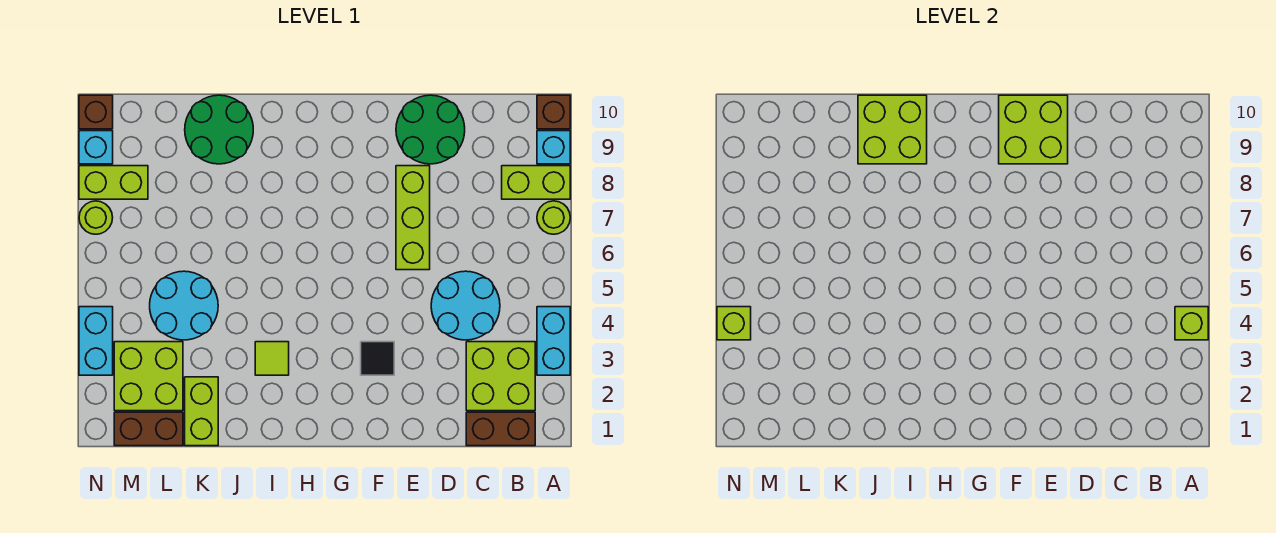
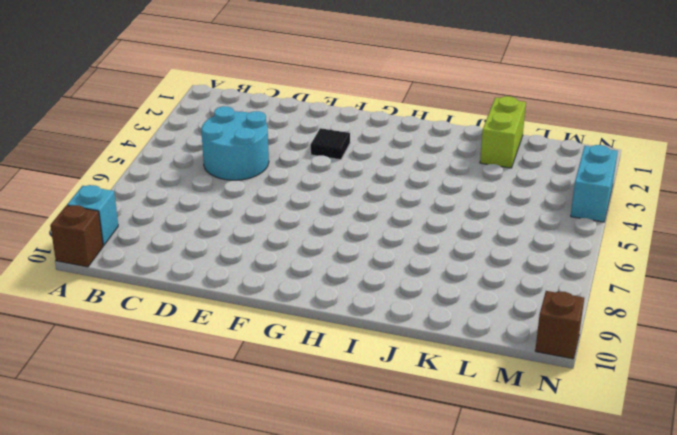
none -> cyan brick A3:A4 level 1
none -> lime round brick A7 level 1
none -> lime brick A8:B8 level 1

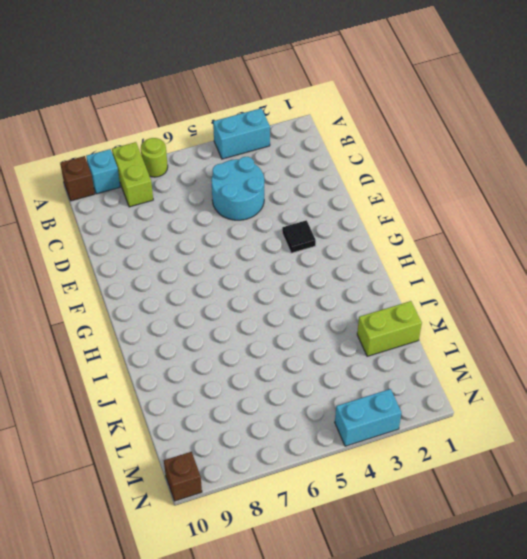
none -> brown brick B1:C1 level 1
none -> lime brick B2:C3 level 1
none -> green round brick D9:E10 level 1

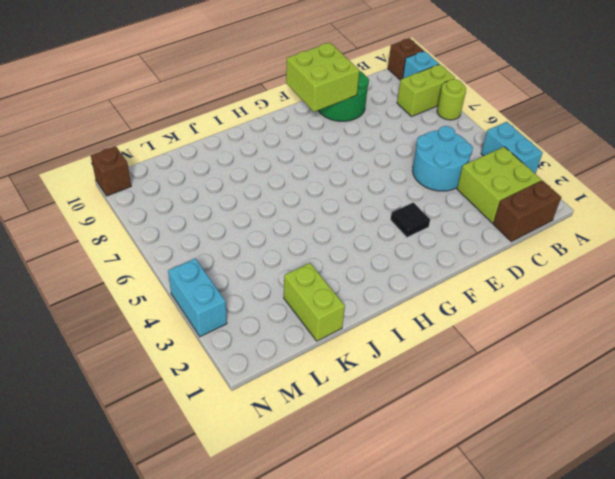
none -> lime brick E6:E8 level 1
none -> lime tile I3 level 1
none -> green round brick J9:K10 level 1

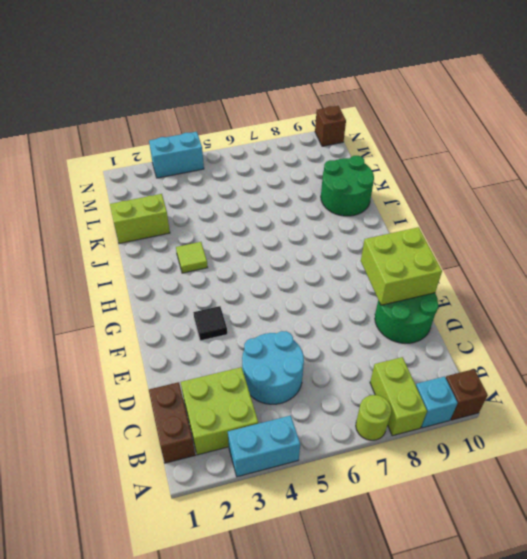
none -> lime brick E6:E8 level 1
none -> cyan round brick K4:L5 level 1
none -> brown brick L1:M1 level 1

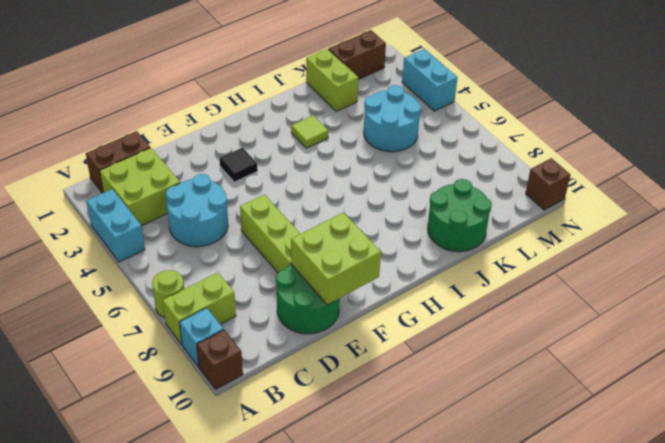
none -> lime brick L2:M3 level 1
none -> lime brick M8:N8 level 1
none -> lime round brick N7 level 1

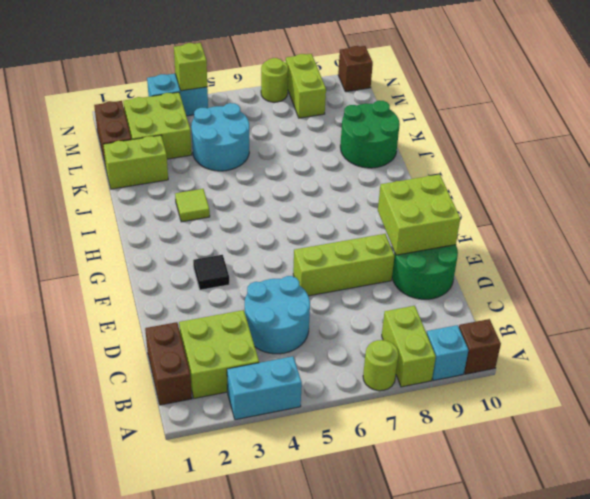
none -> cyan brick N9 level 1
none -> lime brick A4 level 2
none -> lime brick I9:J10 level 2

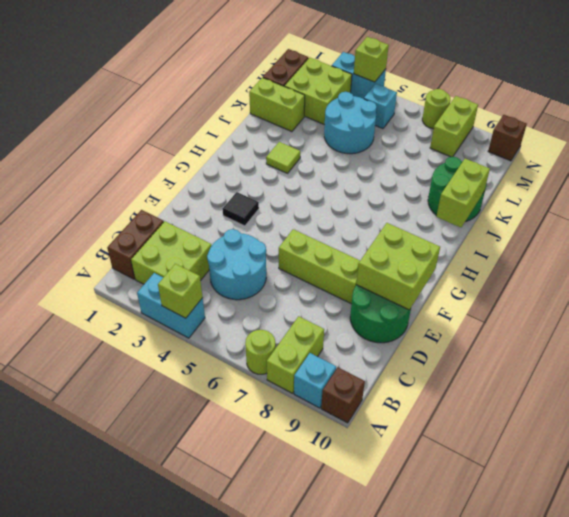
lime brick I10:J10 level 2 -> lime brick I9:J10 level 2
cyan brick M5 level 1 -> cyan brick N9 level 1

